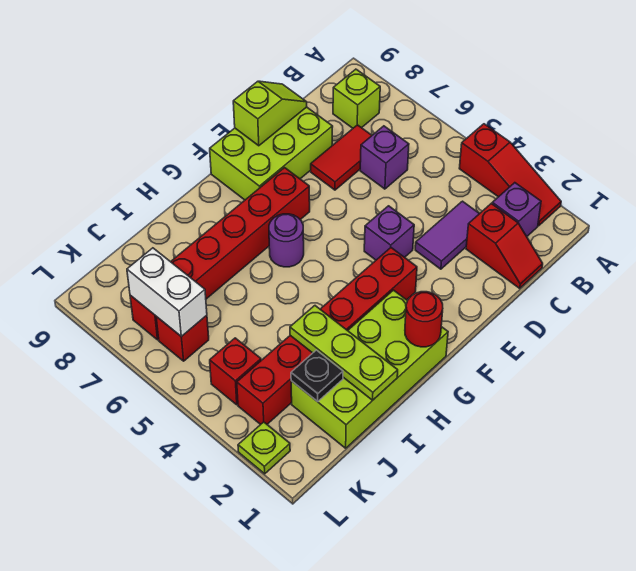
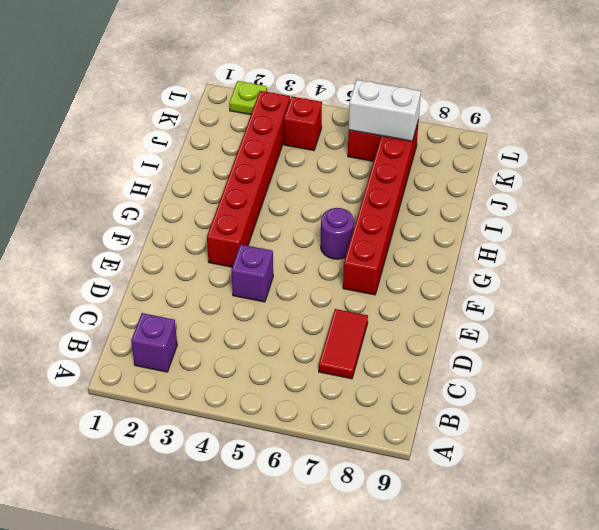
none -> red slope A2:A4 level 1 top 4
none -> lime brick B8 level 1
none -> red slope C1:C2 level 1 top 2

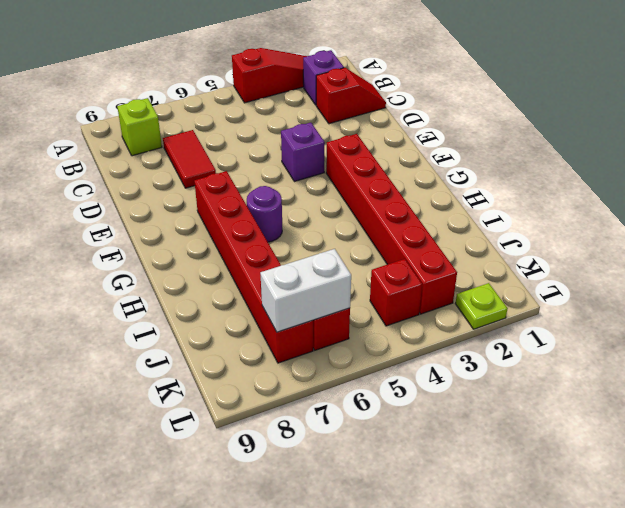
none -> purple tile C3:D3 level 1
none -> purple brick C6 level 1
none -> lime brick D8:F9 level 1

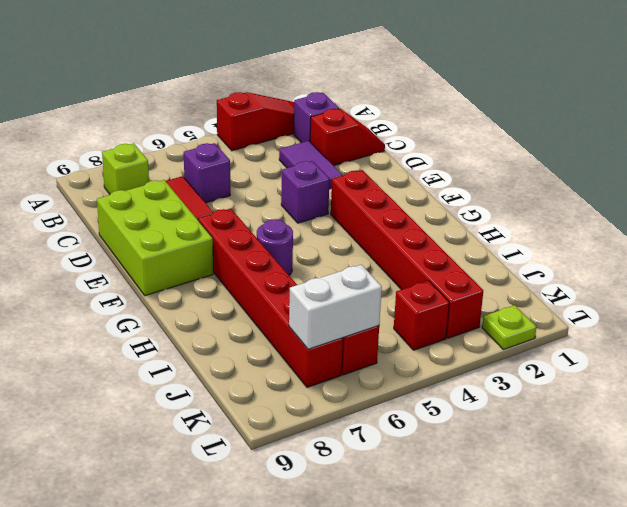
none -> lime brick G1:J2 level 1
none -> lime slope D9:E9 level 2 top E
none -> red round brick G1 level 2

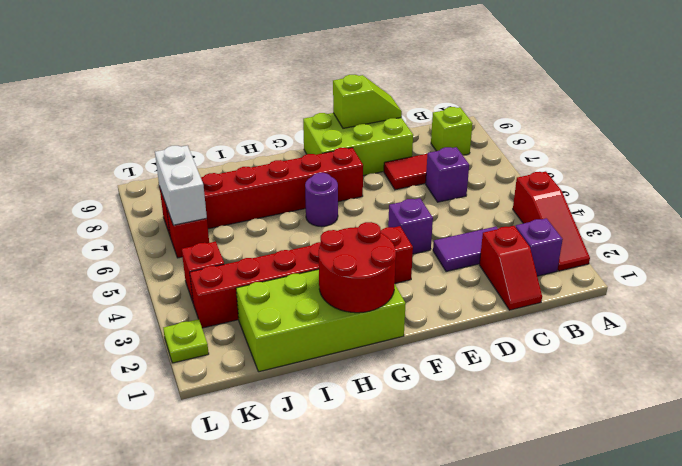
red round brick G1:H2 level 2 -> red round brick G1 level 2
none -> lime plate I1:I3 level 2
none -> black plate J2 level 2

